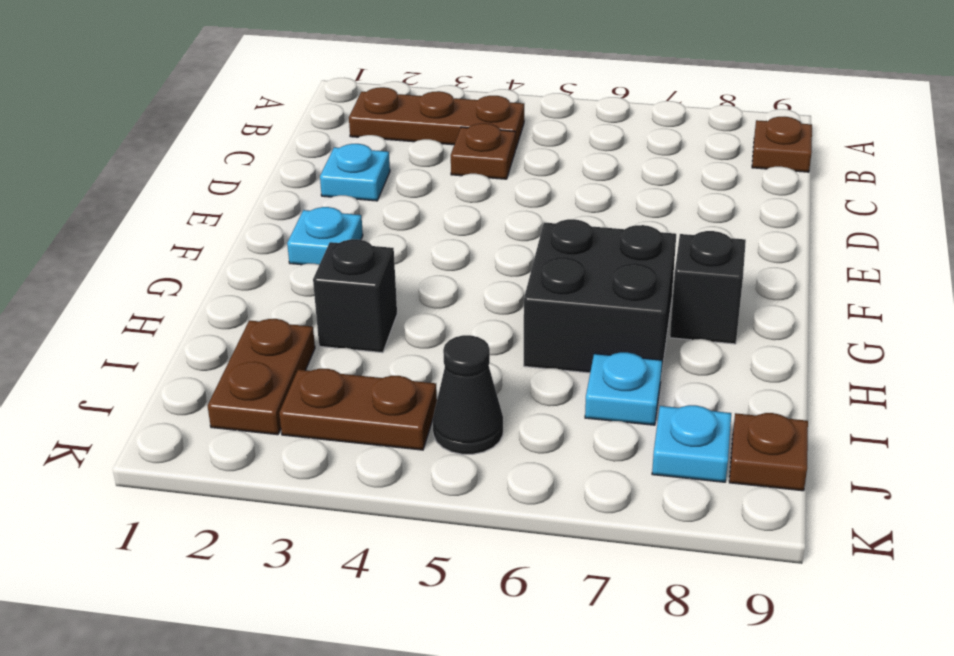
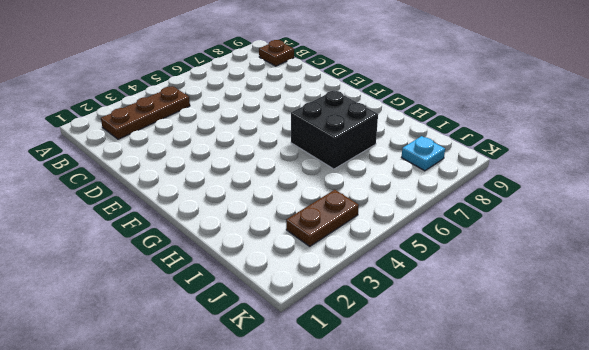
none -> brown plate C4 level 1
none -> cyan plate D2 level 1
none -> cyan plate F2 level 1

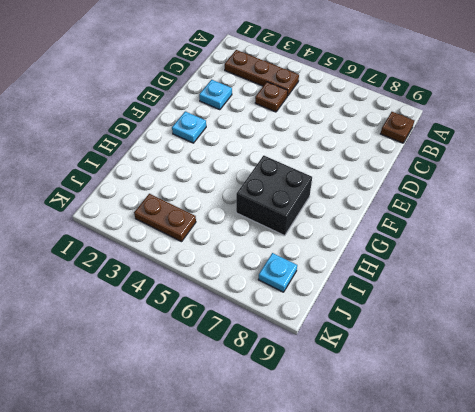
none -> black brick G8 level 1
none -> black brick H3 level 1
none -> brown plate I2:J2 level 1

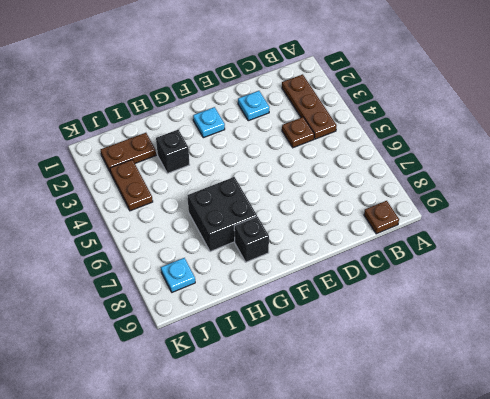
none -> cyan plate I7 level 1
none -> black cone J5 level 1
none -> brown plate J9 level 1

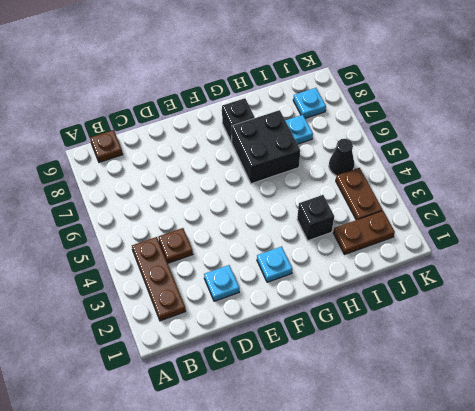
none -> brown plate J9 level 1

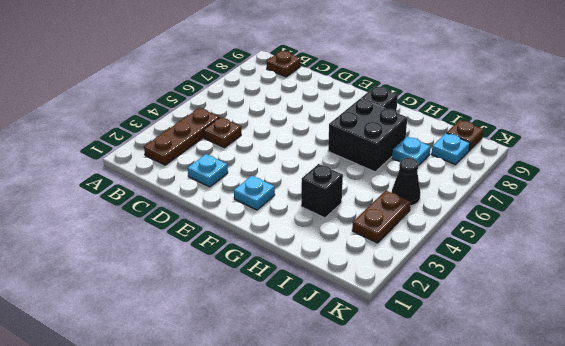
none -> brown plate I2:J2 level 1

